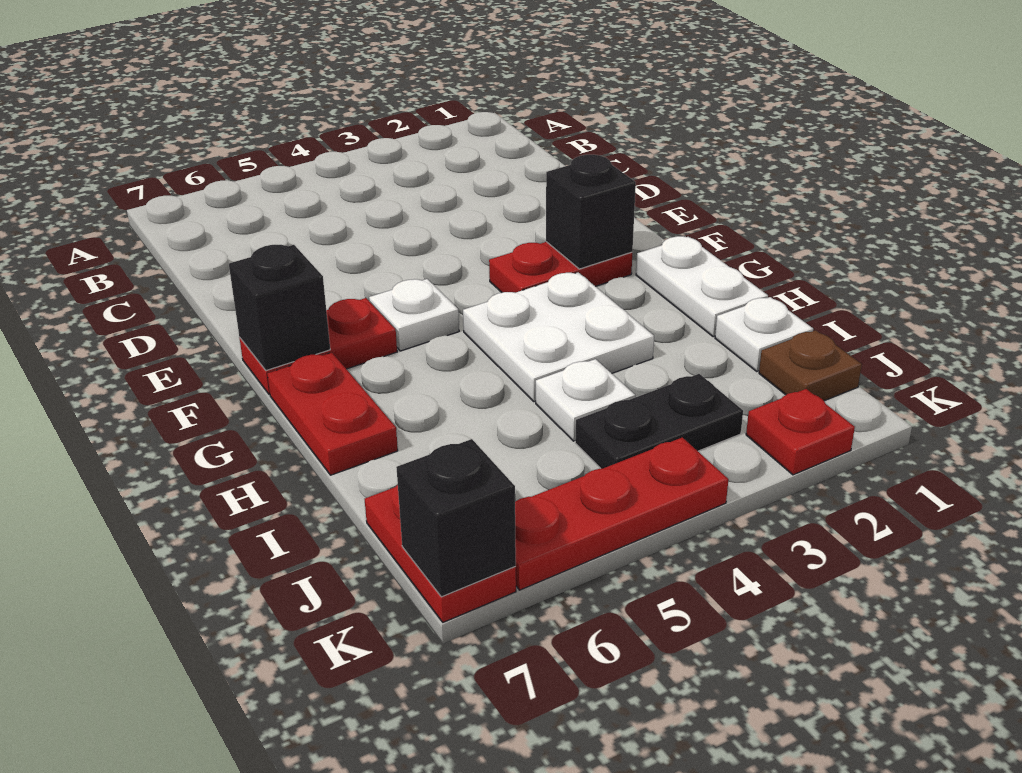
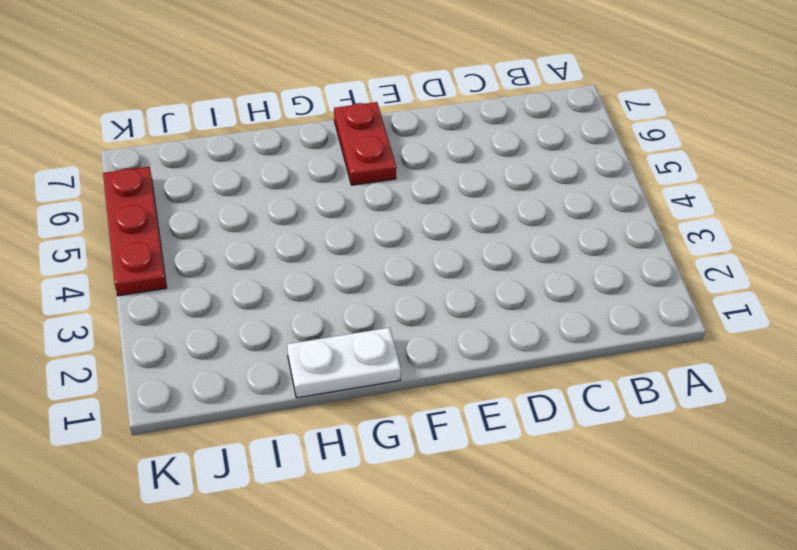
none -> red plate F2:F3 level 1
none -> white plate F5 level 1
none -> white plate G3:H4 level 1

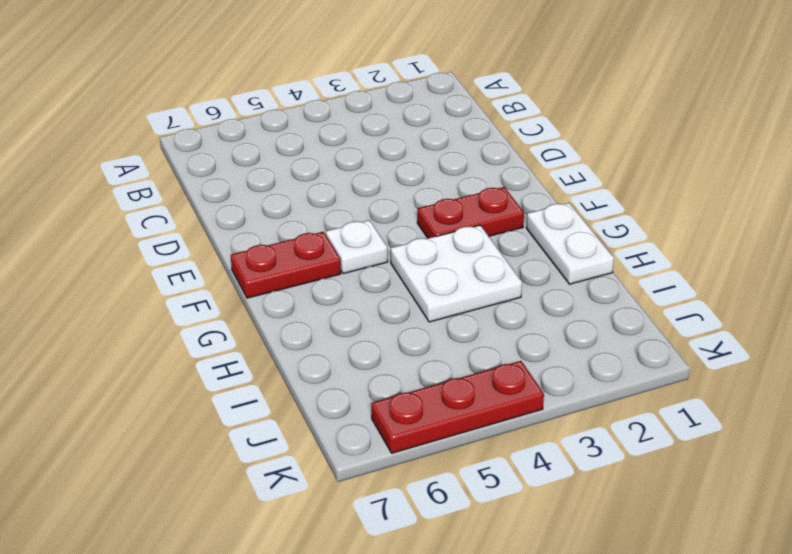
none -> red plate G7:H7 level 1
none -> white plate I1 level 1
none -> white plate I4 level 1

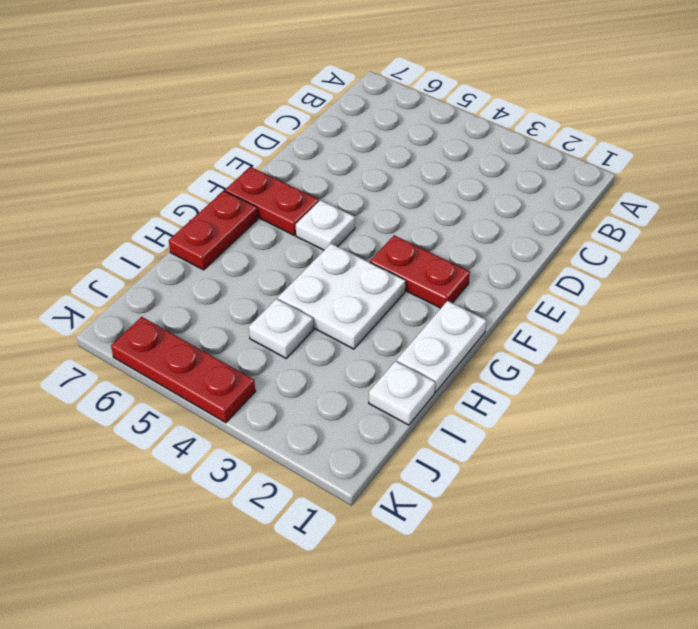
none -> brown plate J1 level 1
none -> black plate J3:J4 level 1
none -> red plate J7:K7 level 1

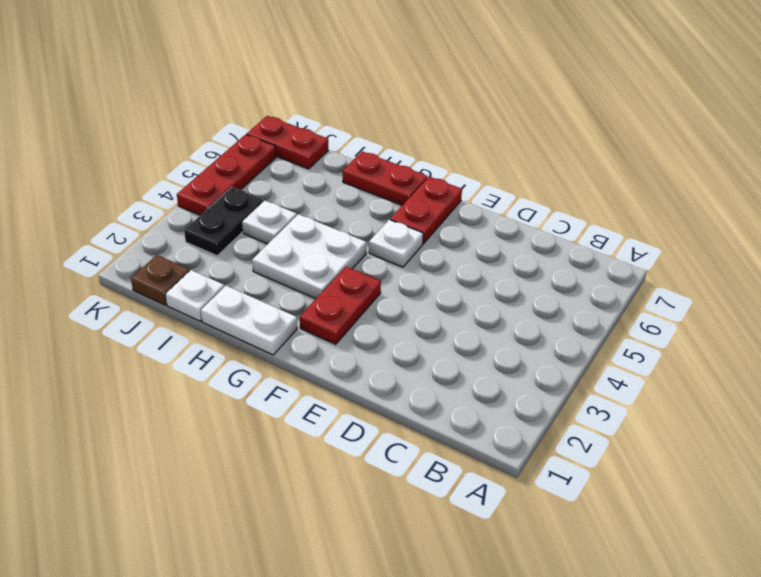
none -> red plate K2 level 1
none -> black brick F2 level 2
none -> black brick F7 level 2

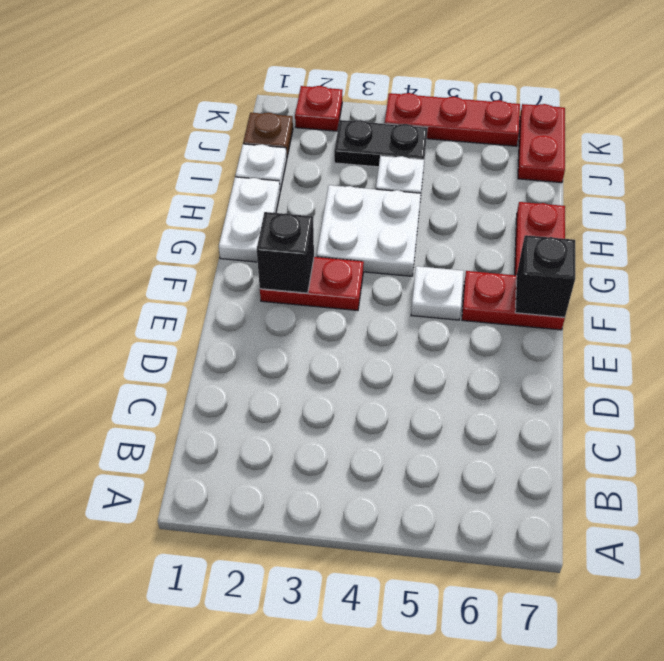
none -> black brick K7 level 2

